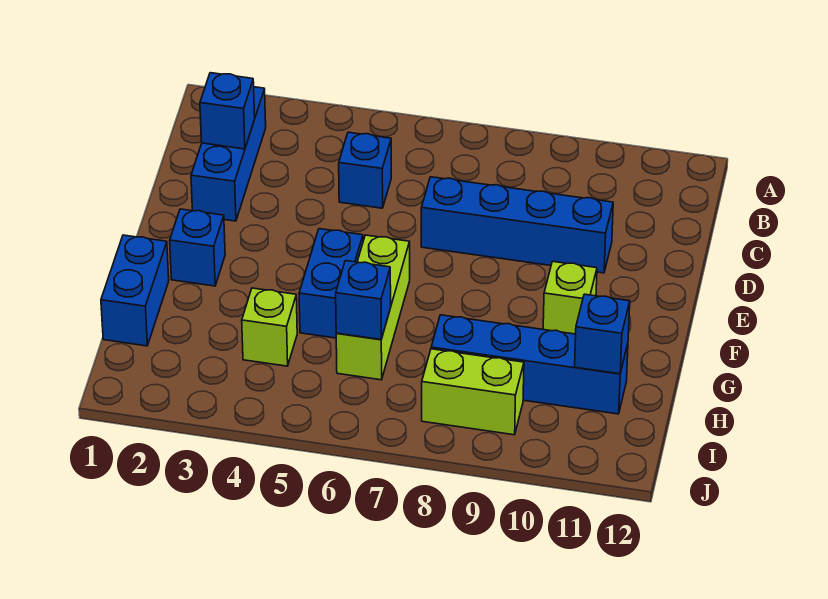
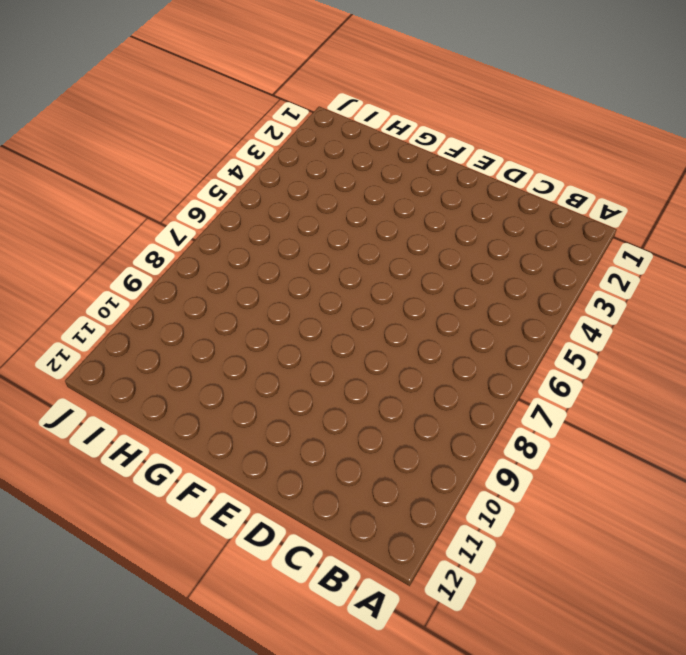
none -> blue brick B2:D2 level 1
none -> blue brick C5 level 1
none -> blue brick D7:D10 level 1

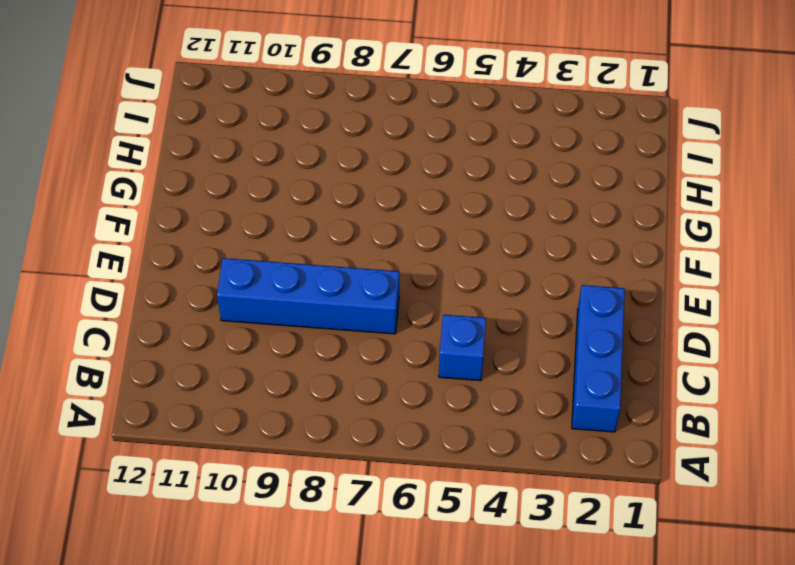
none -> blue brick F2 level 1
none -> blue brick F5:G5 level 1
none -> lime brick F6:H6 level 1

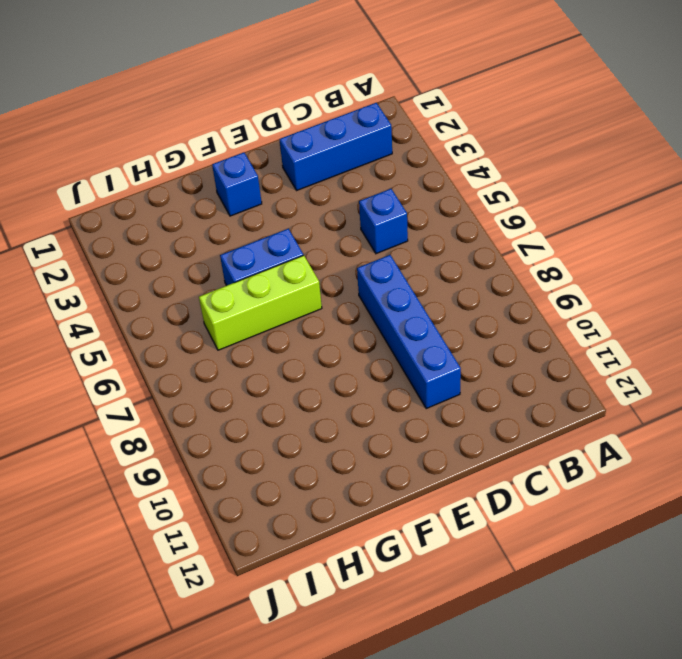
none -> lime brick F10 level 1
none -> blue brick G1:H1 level 1
none -> lime brick H4 level 1

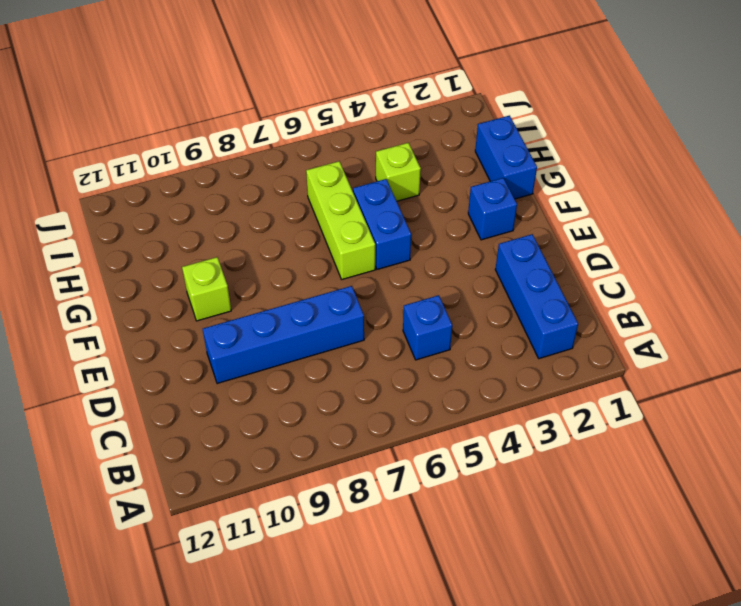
none -> blue brick H8:H11 level 1
none -> lime brick I8:I9 level 1
none -> blue brick C2 level 2

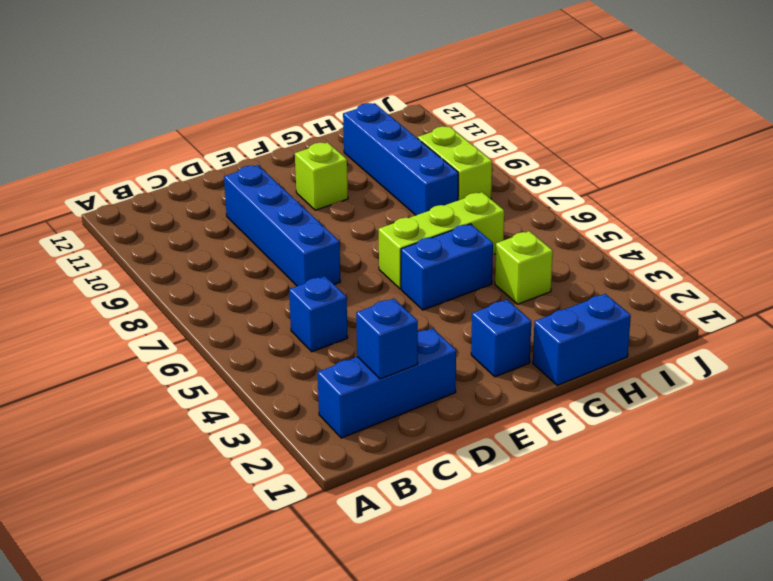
none -> blue brick H6 level 2
none -> blue brick H11 level 2

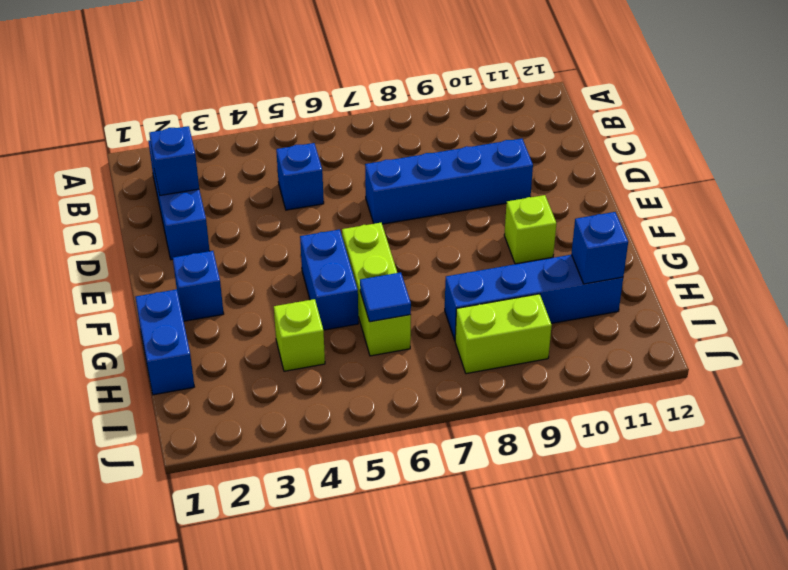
blue tile H6 level 2 -> blue brick H6 level 2

